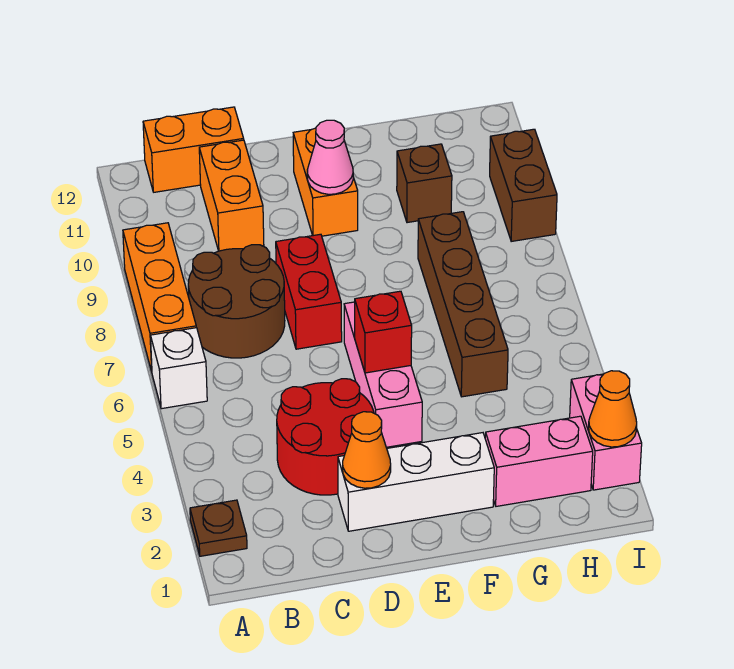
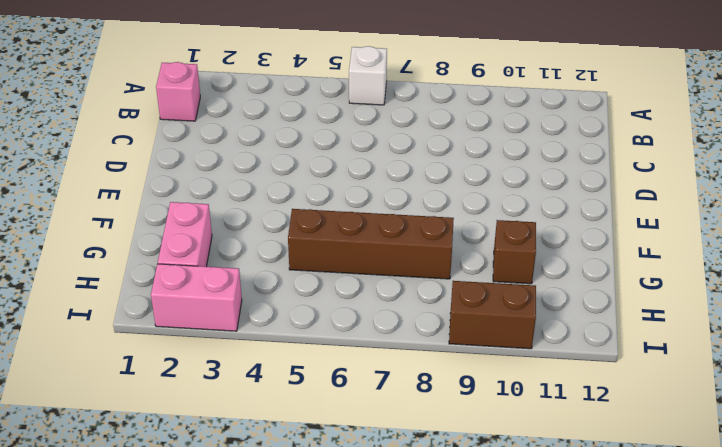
pink brick B1 level 1 -> none
none -> brown plate A2 level 1
none -> orange brick A7:A9 level 1
none -> brown round brick B7:C8 level 1

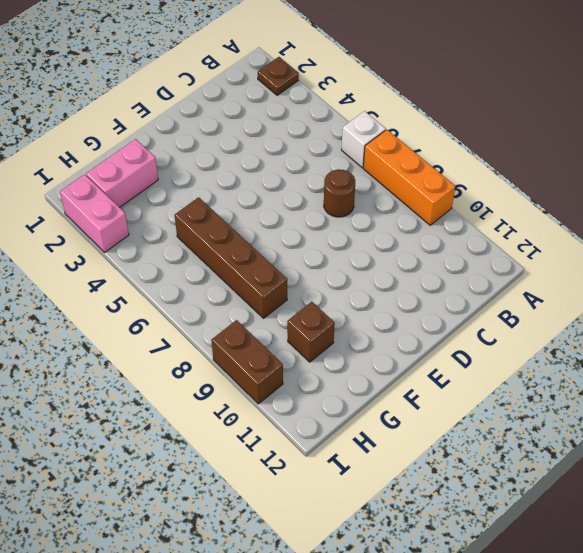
brown round brick C7 level 1 -> brown round brick B7:C8 level 1
none -> orange brick B12:C12 level 1
none -> red round brick C3:D4 level 1
none -> orange brick C10:C11 level 1

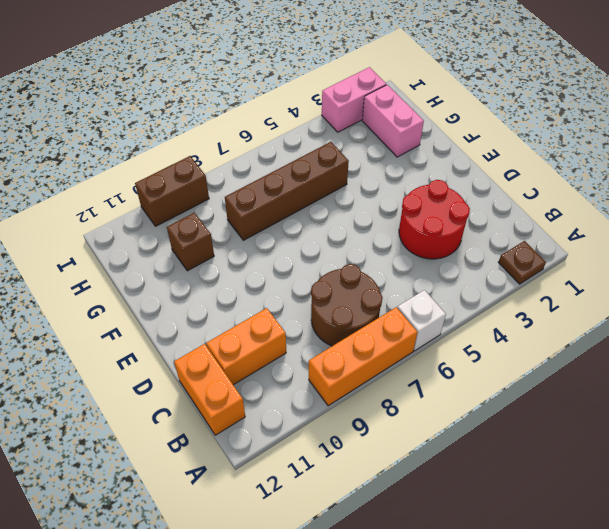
none -> white brick D2:F2 level 1
none -> red brick D7:D8 level 1
none -> pink brick E4:E6 level 1

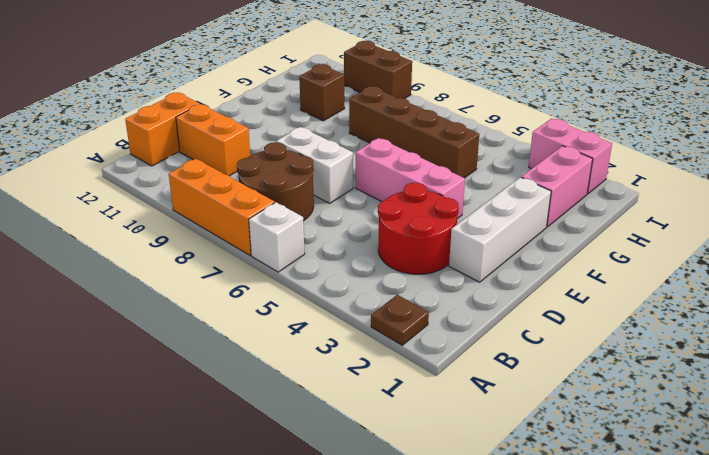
white brick D7:D8 level 1 -> red brick D7:D8 level 1
none -> orange brick E10:E11 level 1
none -> orange cone D2 level 2
none -> red brick E5 level 2

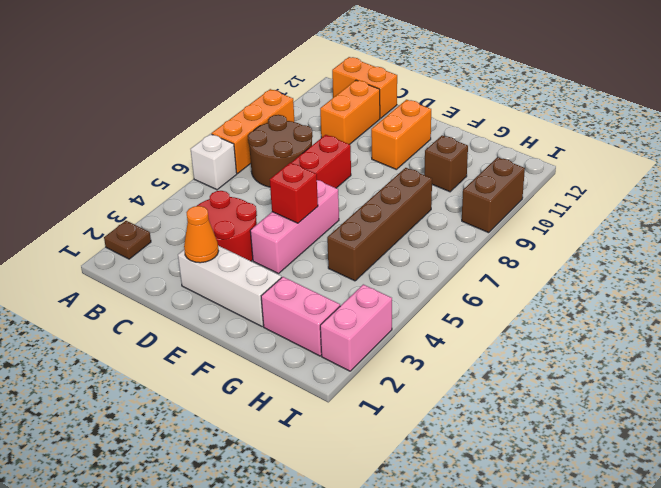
none -> pink cone E10 level 2
none -> orange cone I2 level 2

